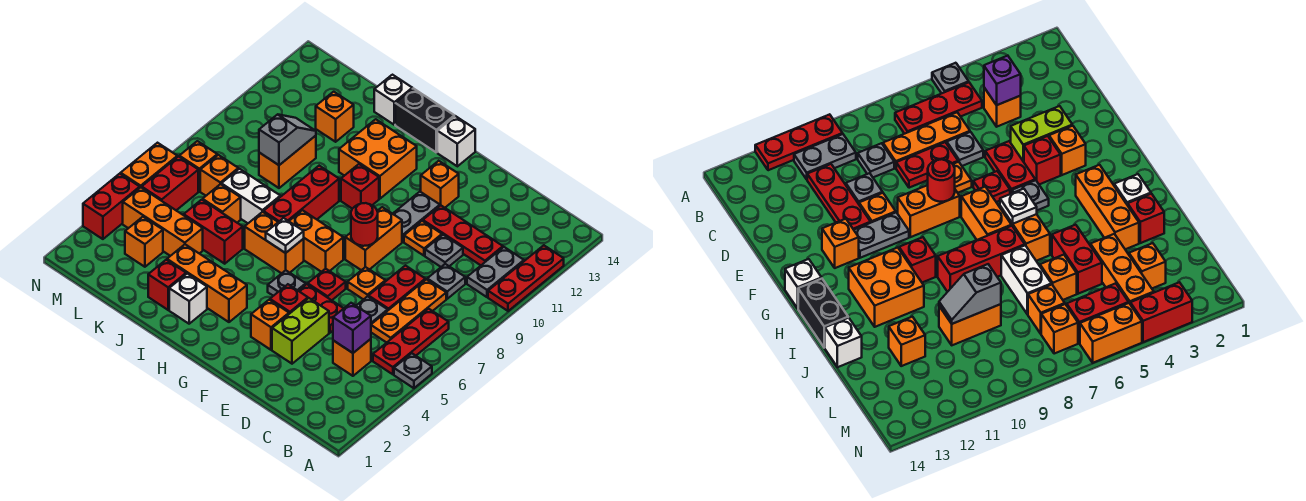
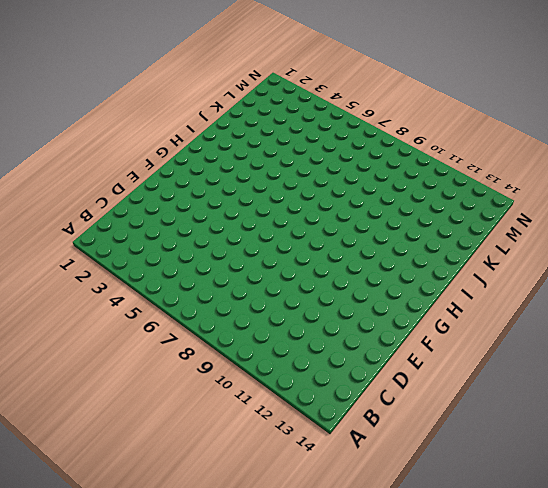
none -> grey plate A5 level 1
none -> red plate A10:A12 level 1
none -> red plate B5:B7 level 1
none -> grey plate B10:B11 level 1

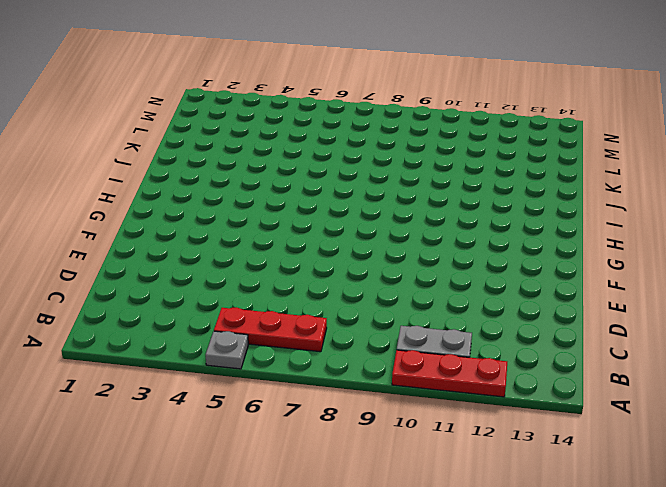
none -> orange brick C4 level 1
none -> orange plate C6:C8 level 1
none -> grey plate C9 level 1
none -> red plate C11:E11 level 1

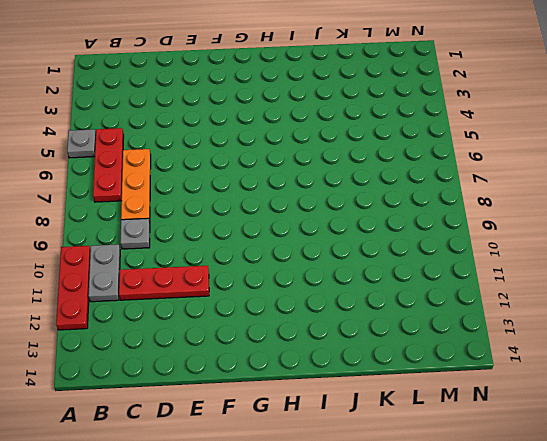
none -> orange brick C4 level 1
none -> grey plate D6 level 1
none -> red plate D7:D8 level 1
none -> grey plate D10 level 1

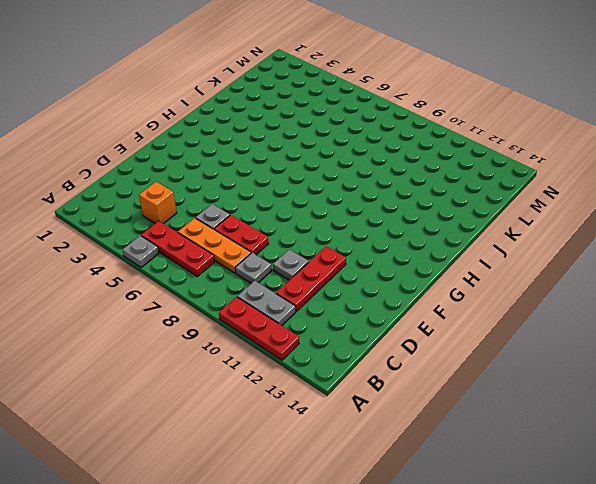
none -> lime brick E3:E4 level 1
none -> red plate E5:F5 level 1
none -> orange plate E7 level 1
none -> orange plate E10 level 1

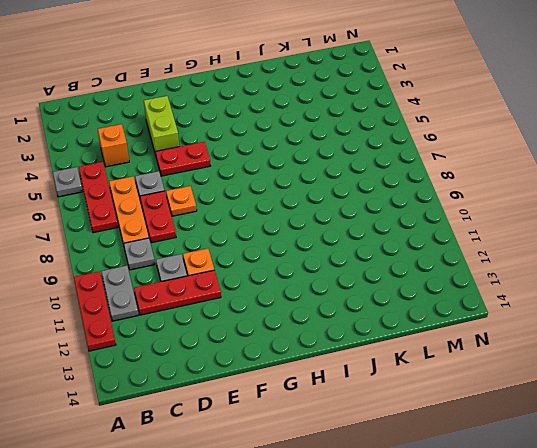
none -> orange brick F3 level 1
none -> red brick F4 level 1
none -> red plate F6 level 1
none -> orange brick F8:F9 level 1

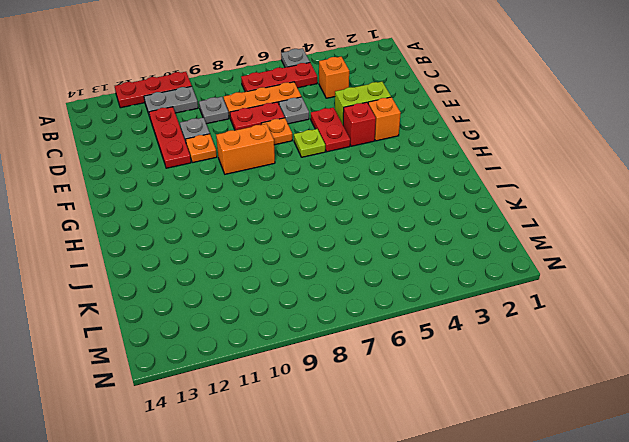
lime plate F6 level 1 -> red plate F6 level 1
none -> grey plate F10:F11 level 1
none -> orange brick F12 level 1
none -> grey plate G5 level 1
none -> orange brick G7:H7 level 1

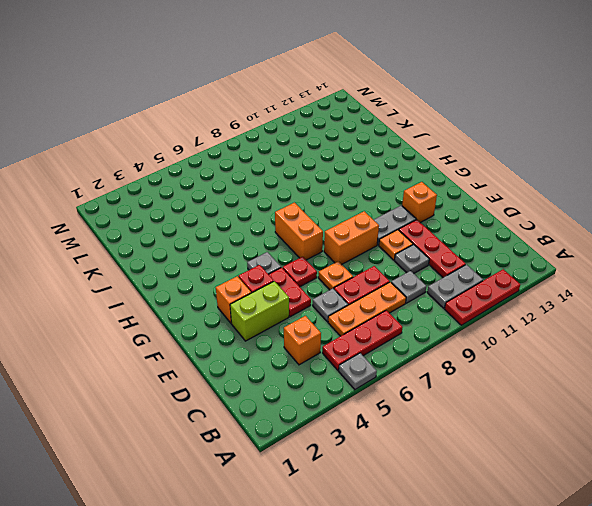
none -> white brick G14 level 1
none -> orange brick H3:J3 level 1
none -> orange brick H6:I6 level 1
none -> red brick H10 level 1

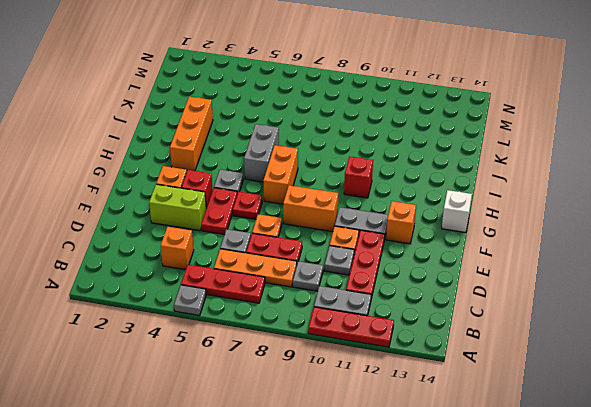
grey brick H6:I6 level 1 -> orange brick H6:I6 level 1
none -> orange brick H11:I12 level 1
none -> black brick H14:I14 level 1
none -> white brick I2 level 1
none -> red brick I7:I9 level 1

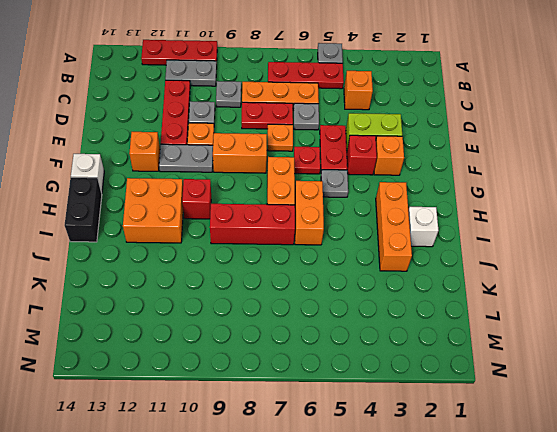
none -> red brick J2 level 1
none -> red brick J5:K5 level 1
none -> white brick J7:K7 level 1
none -> white brick J14 level 1

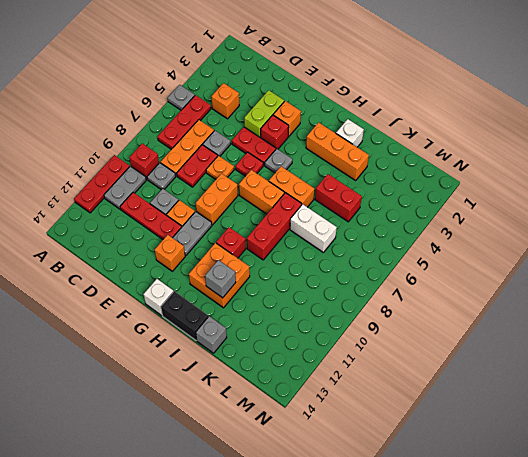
red brick B9 level 1 -> red brick J2 level 1
grey brick I12 level 2 -> none
grey brick J14 level 1 -> white brick J14 level 1
none -> orange brick K4:M4 level 1
none -> orange brick K6 level 1
none -> orange brick K9:K10 level 1
none -> orange brick K12 level 1

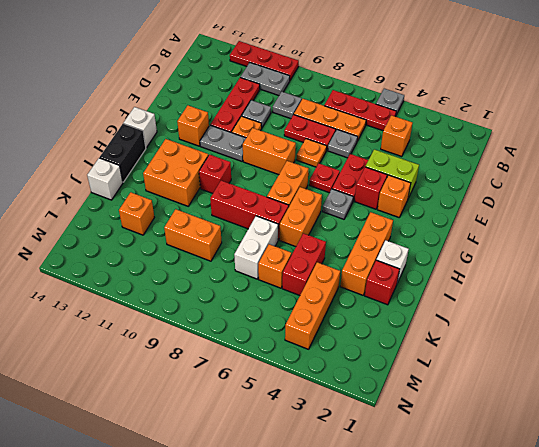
none -> orange brick L3 level 1
none -> orange brick L7 level 1
none -> red brick M5:M6 level 1
none -> orange brick M7 level 1

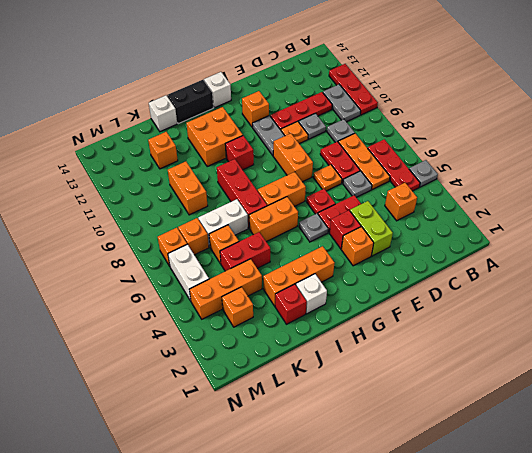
white brick M5:M6 level 1 -> red brick M5:M6 level 1
none -> red brick N3:N4 level 1
none -> orange brick N5:N6 level 1
none -> purple brick C4 level 2
none -> red round brick F8 level 2

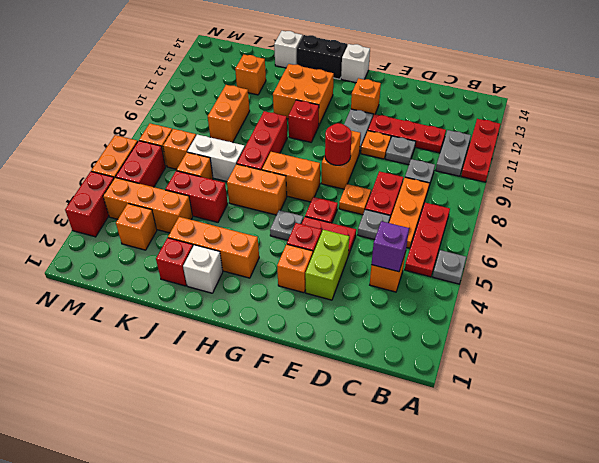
none -> white plate H6 level 2
none -> grey slope K9:K10 level 2 top 9

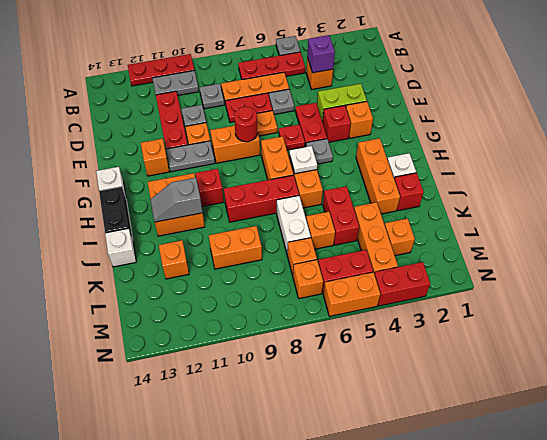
grey slope I11:I12 level 2 top 11 -> grey slope K9:K10 level 2 top 9

